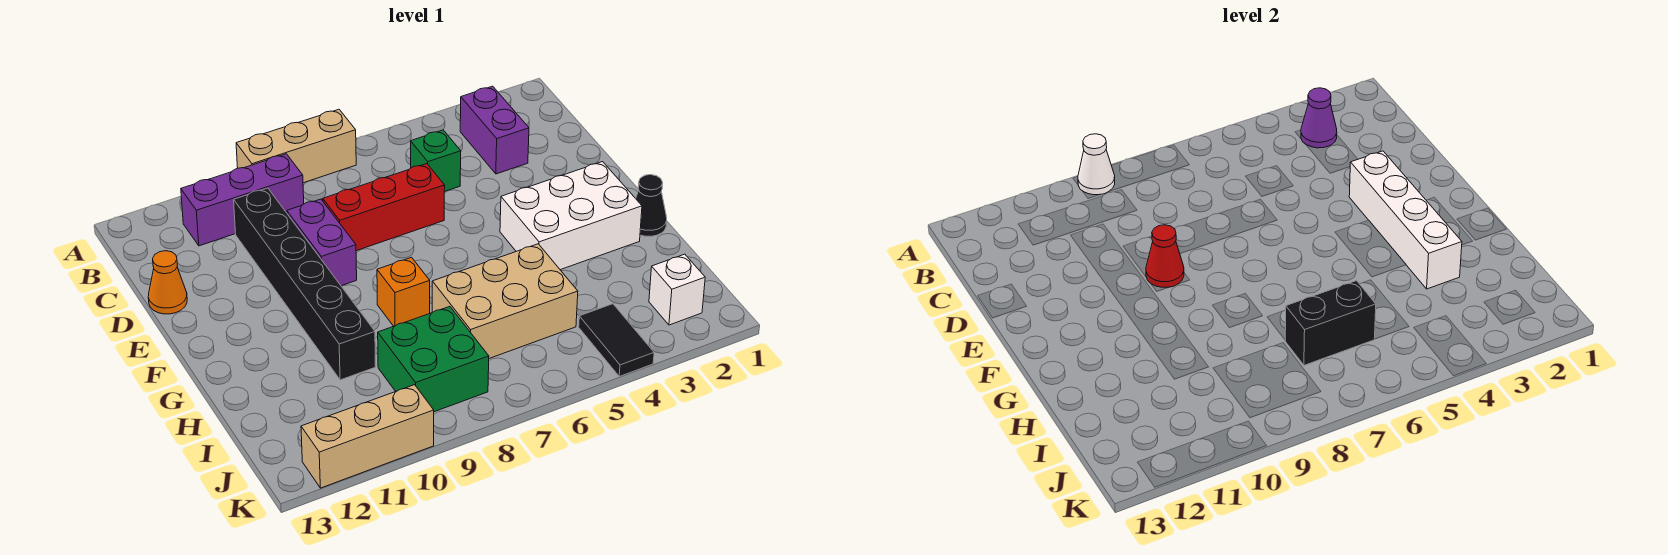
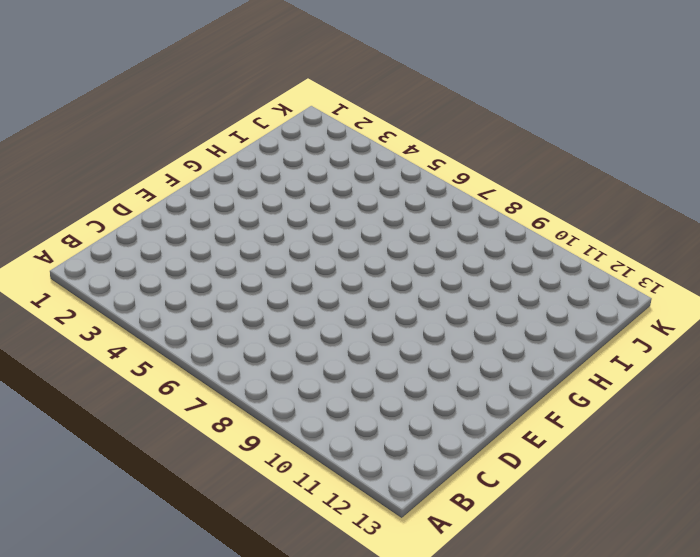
none -> tan brick A7:A9 level 1
none -> purple brick B3:C3 level 1
none -> purple brick B9:B11 level 1

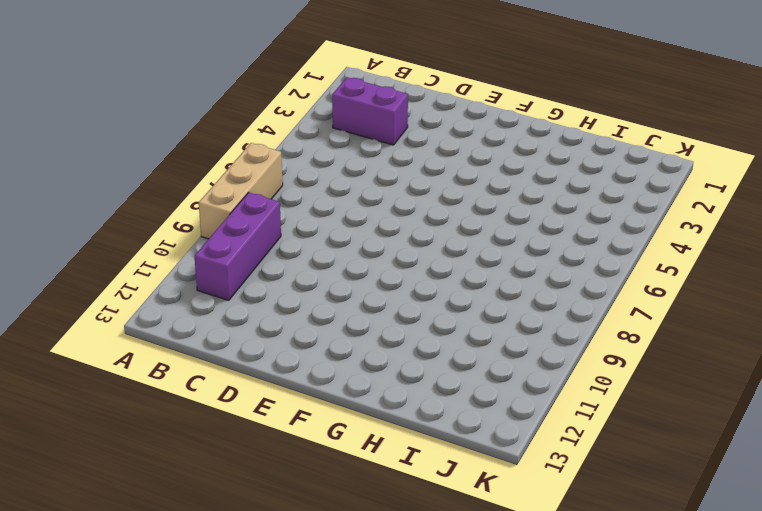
none -> green brick C5 level 1
none -> black brick C10:H10 level 1
none -> red brick D6:D8 level 1

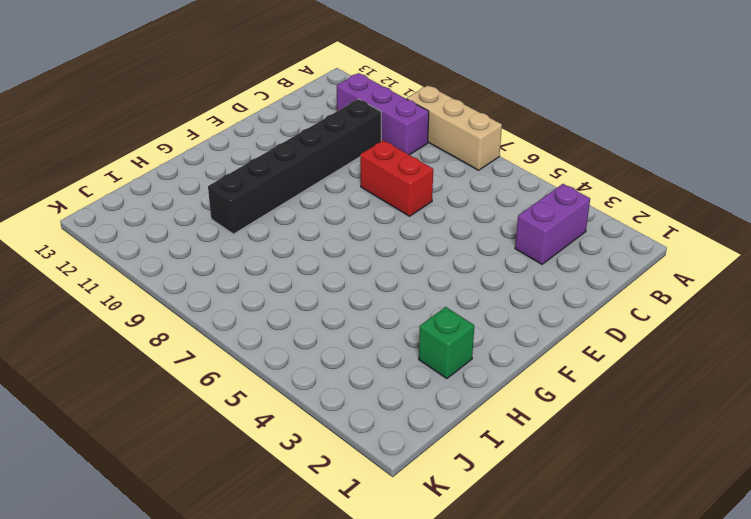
red brick D7:D8 level 1 -> red brick D6:D8 level 1
green brick H2 level 1 -> green brick C5 level 1
none -> purple brick D9:E9 level 1
none -> orange cone D13 level 1
none -> white brick F2:G4 level 1

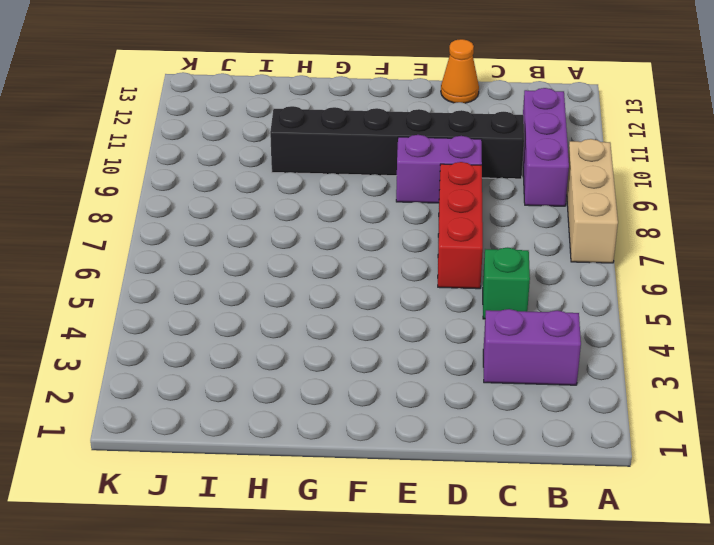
none -> white brick F2:G4 level 1
none -> black cone G1 level 1
none -> orange brick G8 level 1

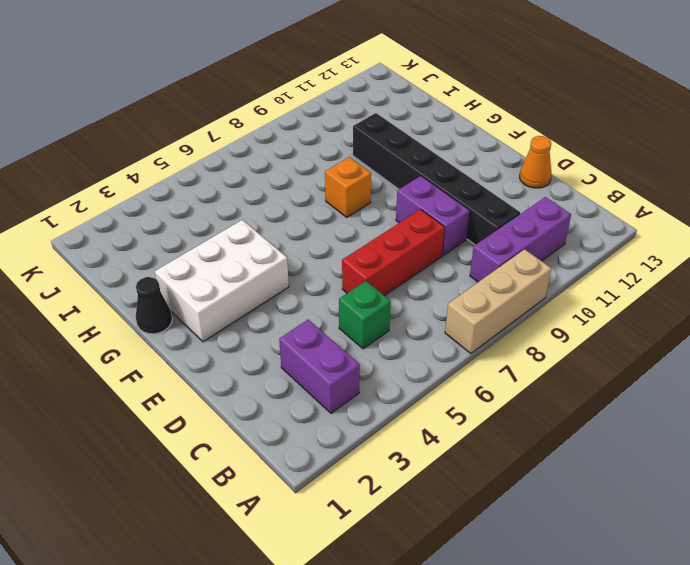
none -> tan brick H5:I7 level 1
none -> green brick I8:J9 level 1
none -> white brick J2 level 1

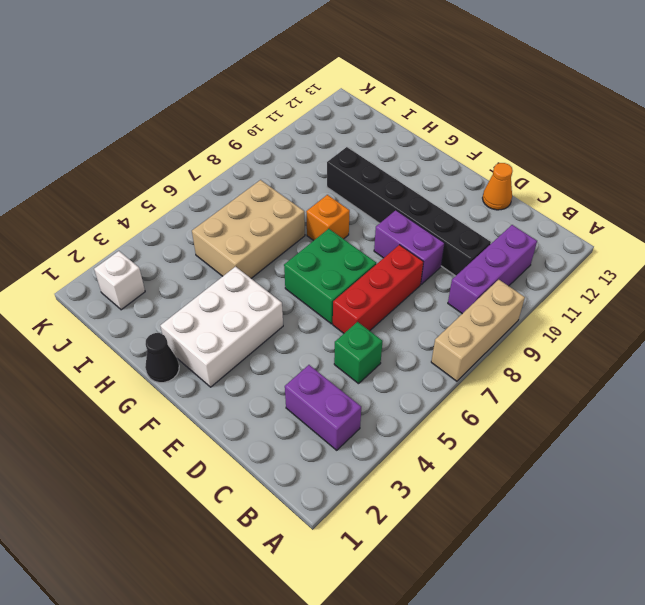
green brick E6:F7 level 1 -> green brick I8:J9 level 1
none -> black tile J4:K4 level 1
none -> tan brick K10:K12 level 1
none -> white cone A9 level 2

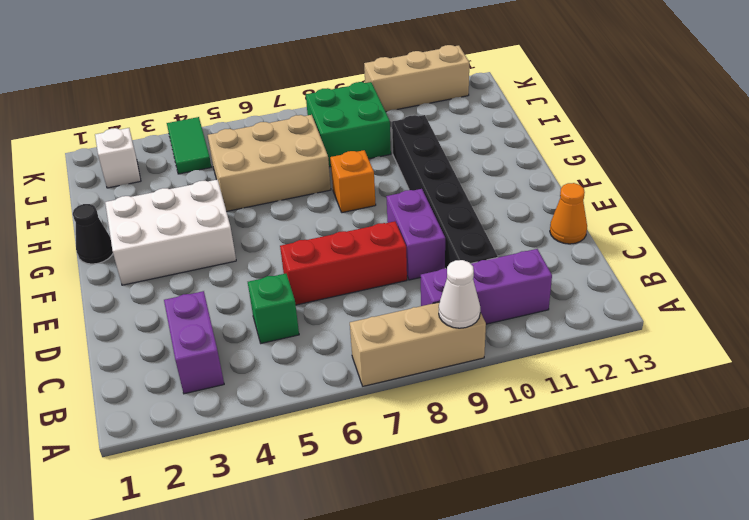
green tile J4:K4 level 1 -> black tile J4:K4 level 1
none -> purple cone B3 level 2
none -> white brick E3:H3 level 2
none -> red cone E9 level 2

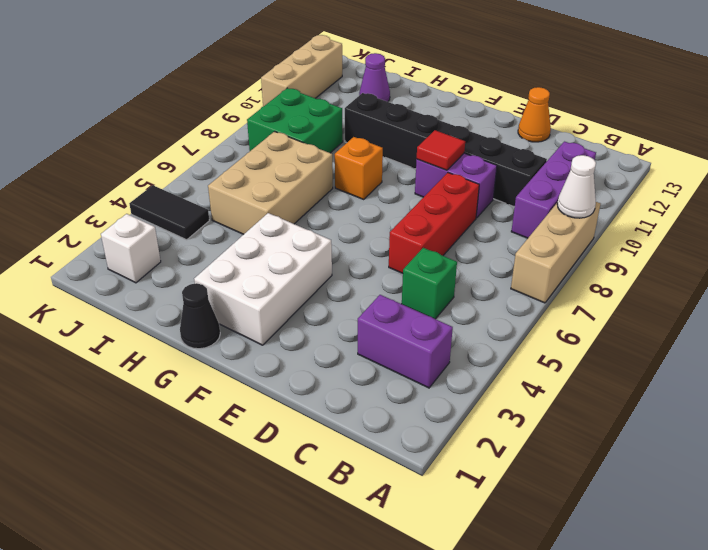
red tile E9 level 2 -> red cone E9 level 2
purple cone I12 level 1 -> purple cone B3 level 2
none -> white brick E3:H3 level 2
none -> black brick I6:I7 level 2

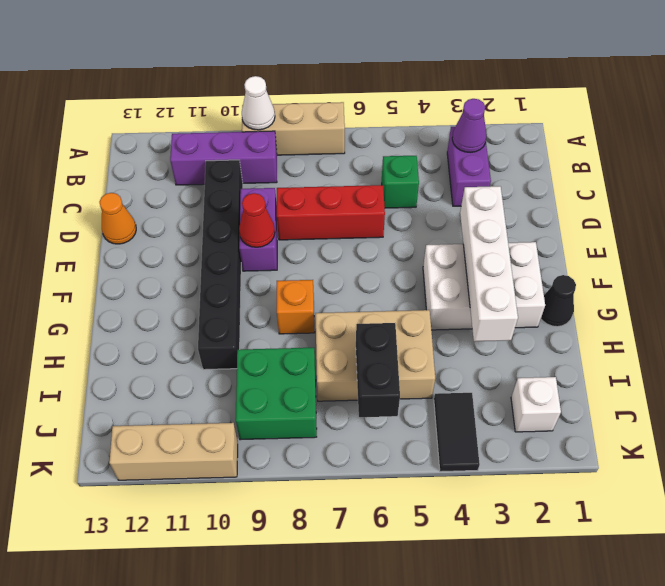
black brick I6:J6 level 2 -> black brick I6:I7 level 2

